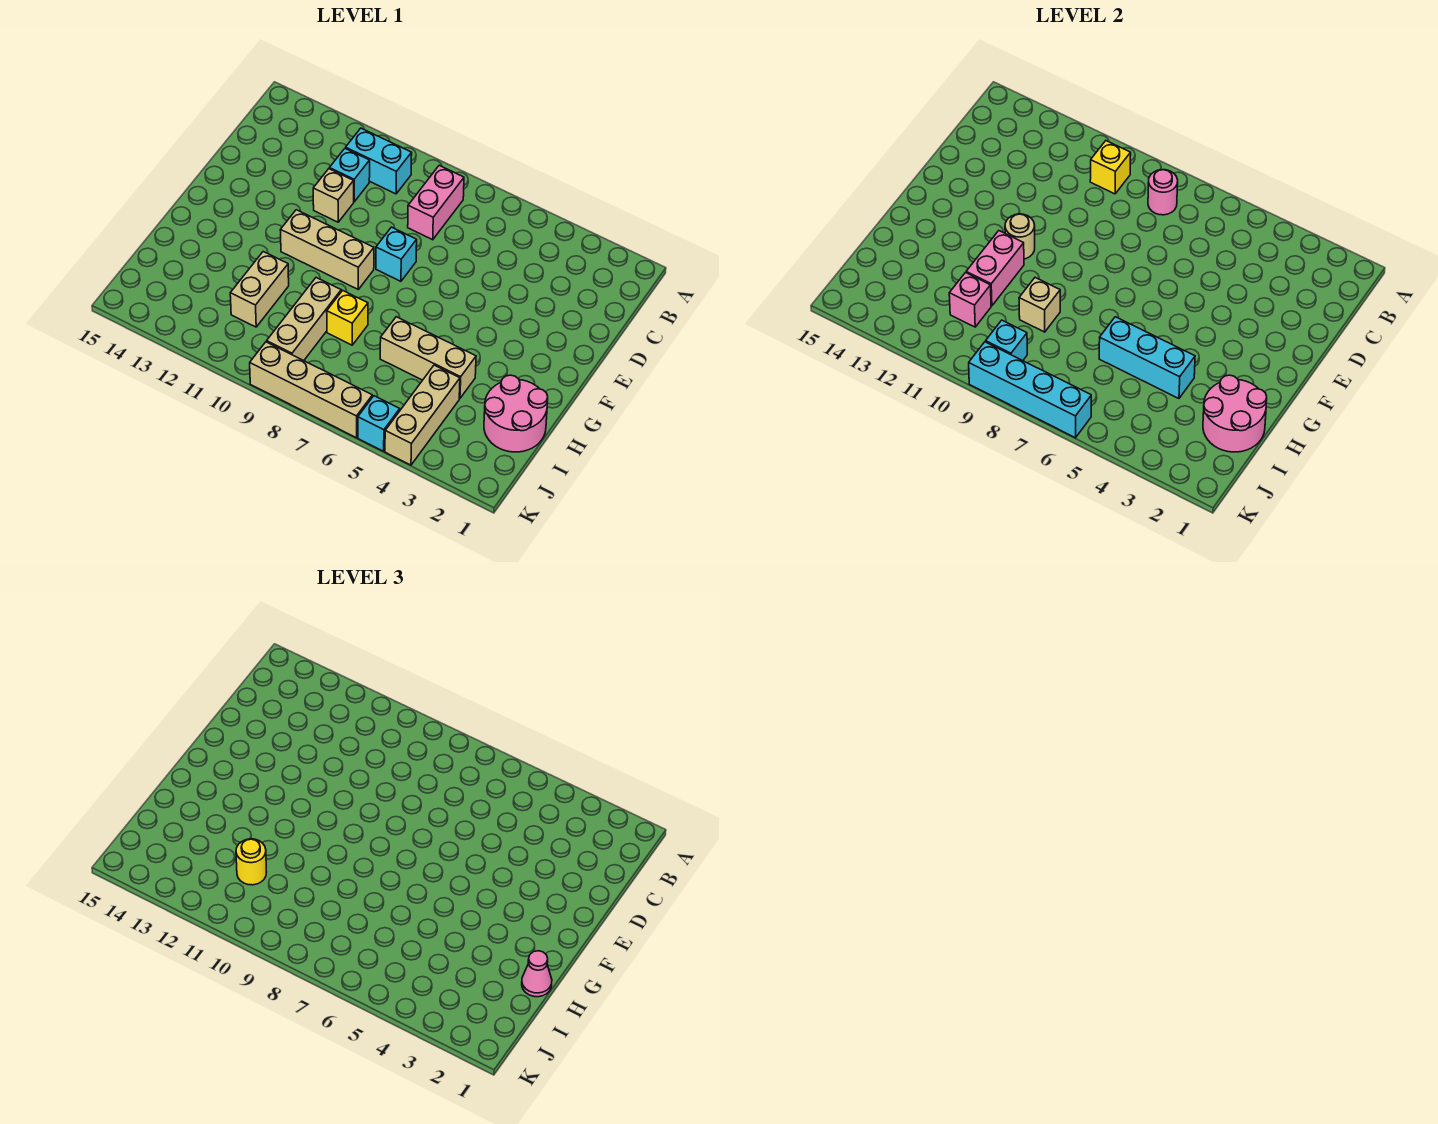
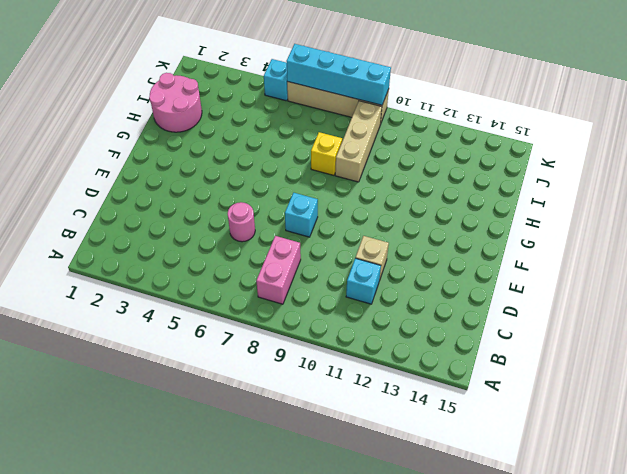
pink round brick D6 level 1 -> pink round brick B8 level 2
none -> cyan brick B10:B11 level 1
none -> tan brick F9:F11 level 1
none -> tan brick H4:H6 level 1

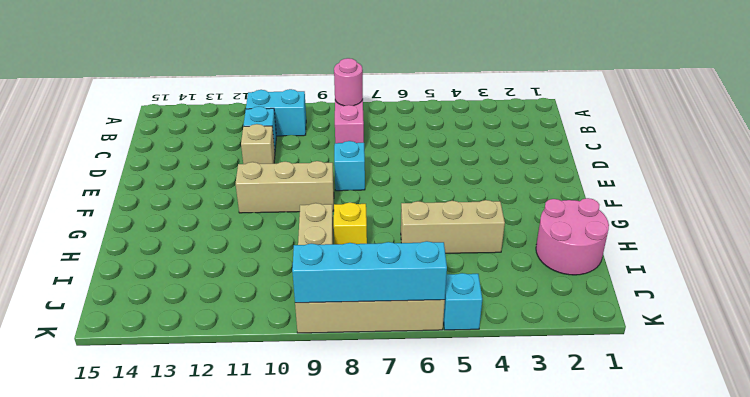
none -> tan brick H11:I11 level 1
none -> tan brick I4:K4 level 1
none -> yellow brick B10 level 2

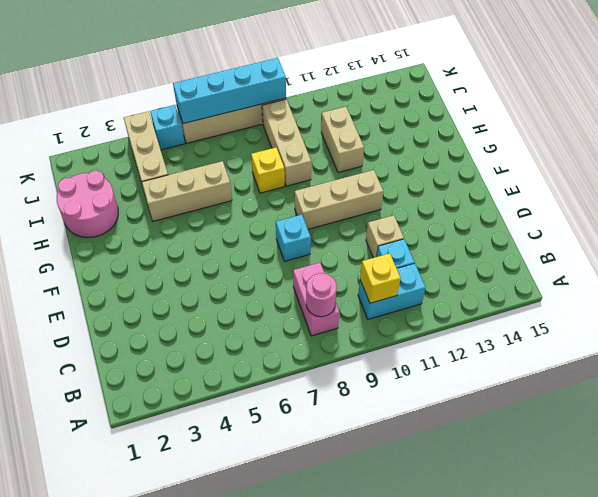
none -> tan round brick F11 level 2
none -> pink brick G11:H11 level 2
none -> pink round brick H1:I2 level 2

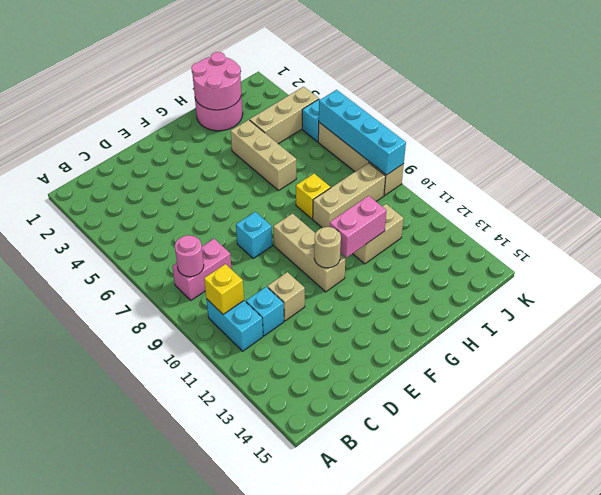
none -> cyan brick H4:H6 level 2
none -> tan brick H9 level 2
none -> pink brick I11 level 2

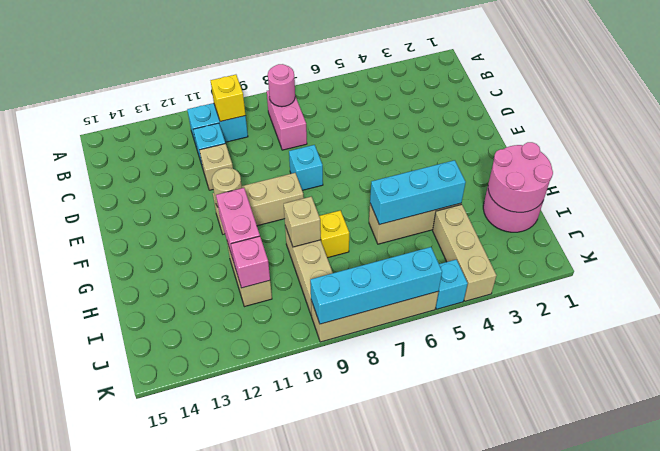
none -> cyan brick J9 level 2
none -> pink cone H1 level 3
none -> yellow round brick I11 level 3

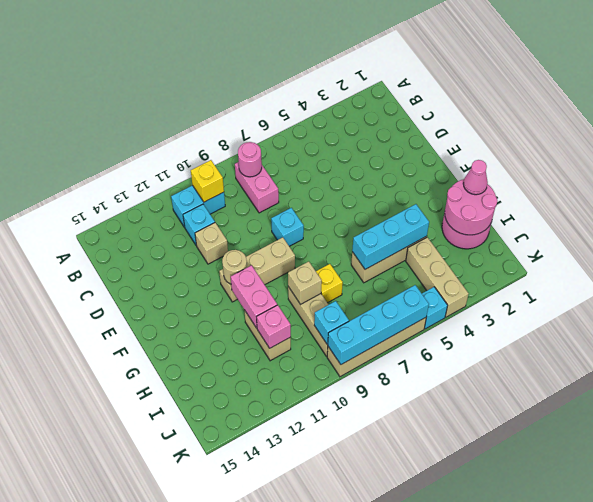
none -> yellow round brick I11 level 3

